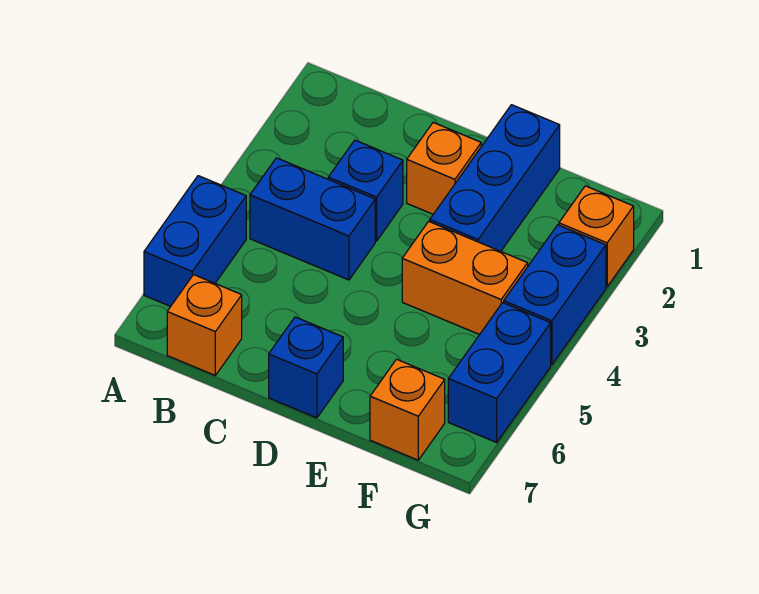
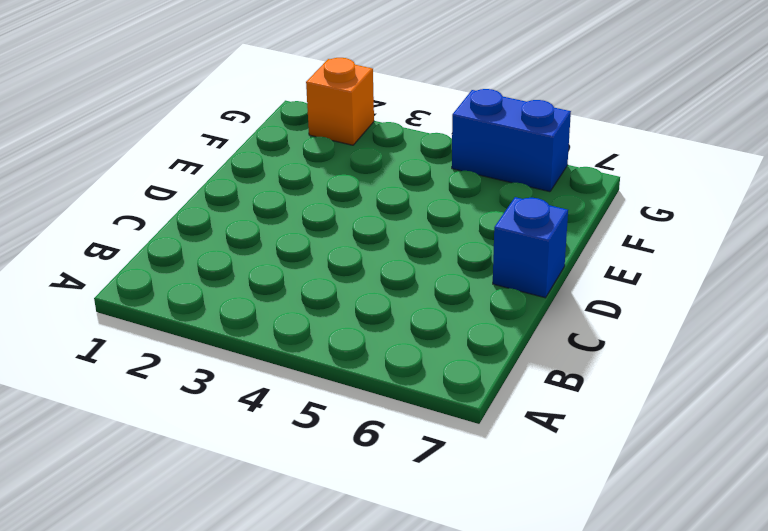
none -> blue brick A5:A6 level 1
none -> blue brick B4:C4 level 1
none -> orange brick B7 level 1

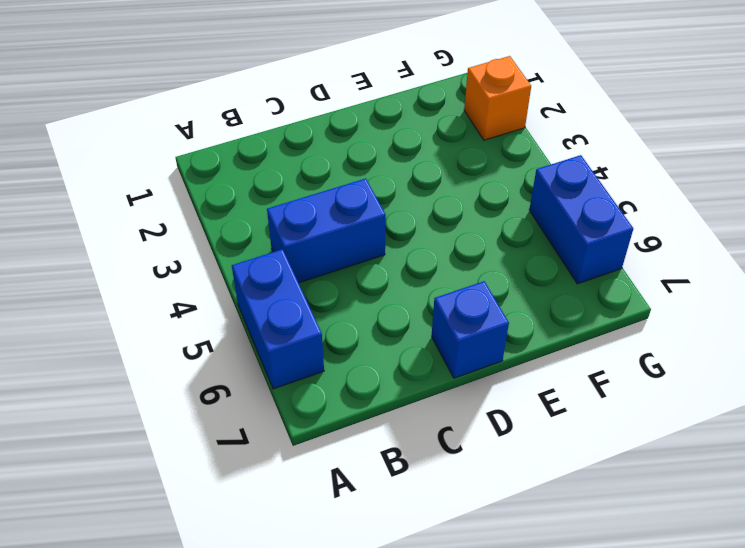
none -> orange brick B7 level 1
none -> blue brick C3 level 1
none -> orange brick D2 level 1

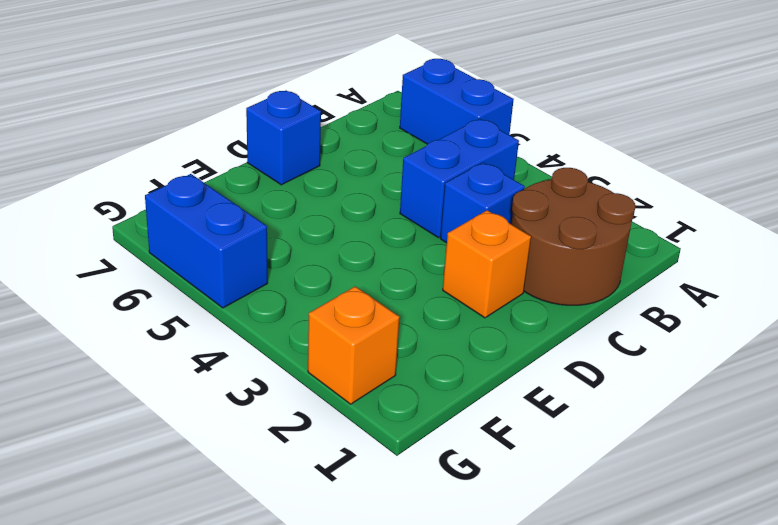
brown round brick B1:C2 level 1 -> none
none -> orange brick B7 level 1
none -> blue brick E1:E3 level 1
none -> orange brick E4:F4 level 1

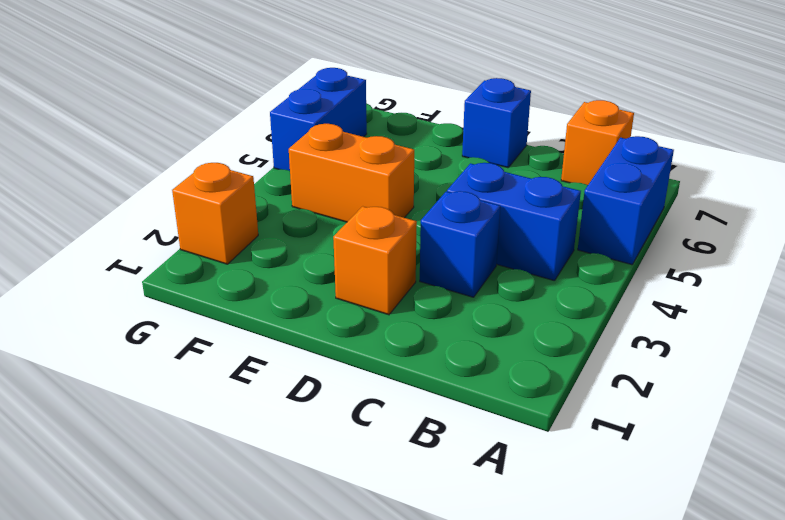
none -> blue brick E1:E3 level 1
none -> orange brick F7 level 1
none -> blue brick G3:G4 level 1

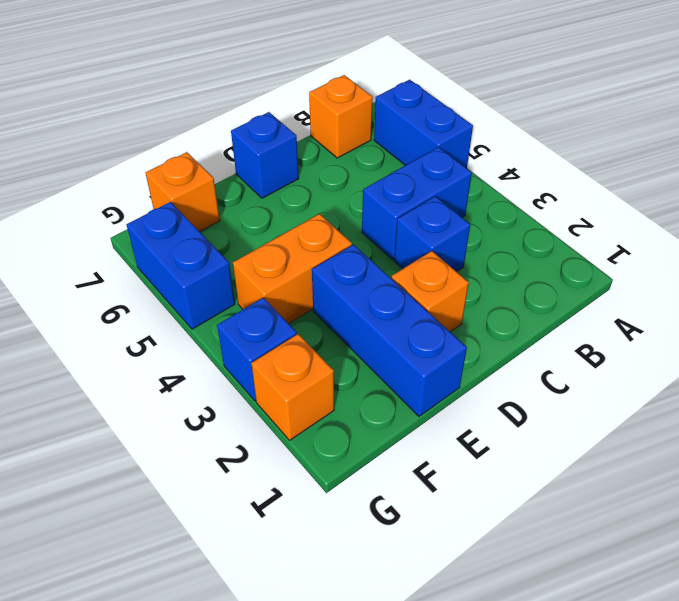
blue brick G3 level 1 -> blue brick G3:G4 level 1

